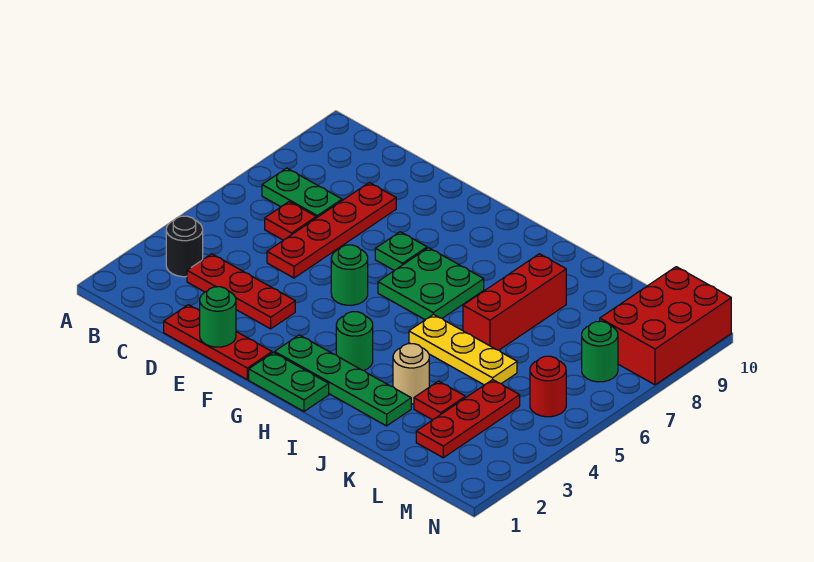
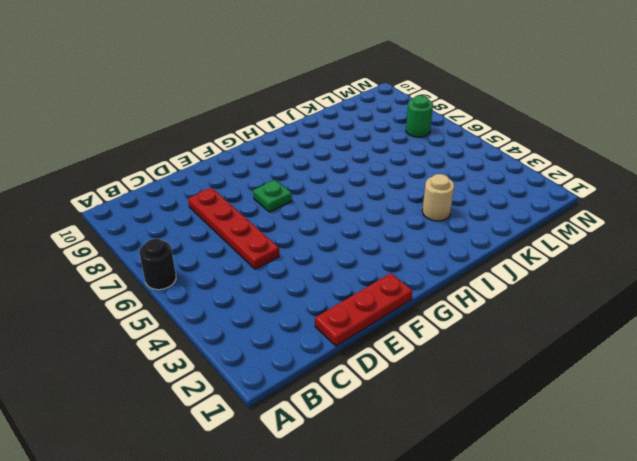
black round brick A6 level 1 -> black round brick B3 level 1
none -> green plate B7:C7 level 1
none -> red plate C3:E3 level 1
none -> red plate C6 level 1

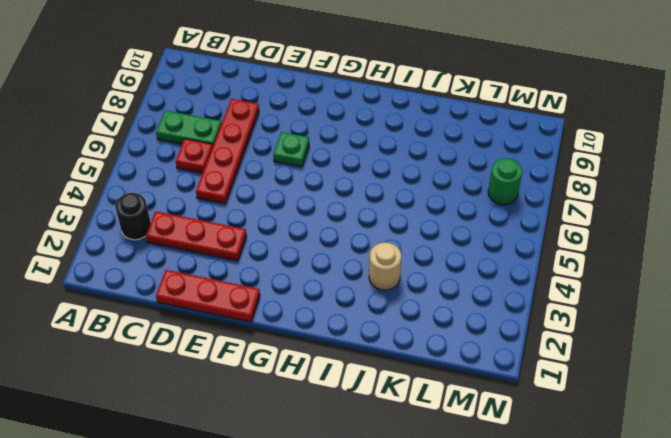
none -> green round brick F5 level 1
none -> green plate G1:H1 level 1
none -> green plate G2:J2 level 1

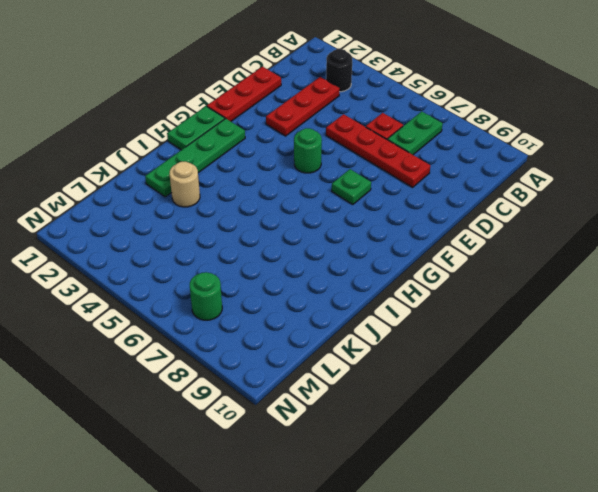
none -> green plate G6:H7 level 1
none -> green round brick H3 level 1
none -> yellow plate I5:K5 level 1

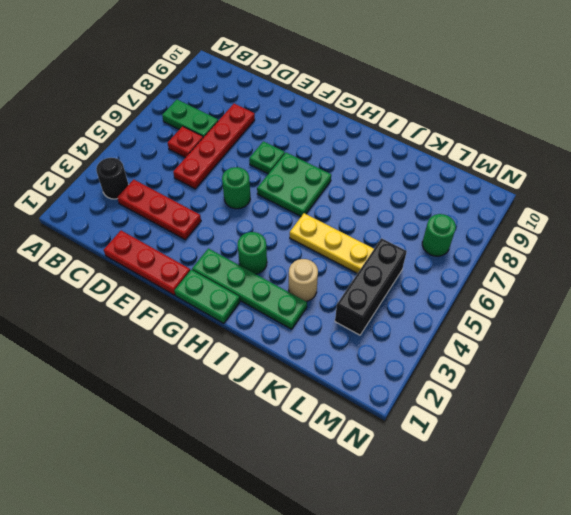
black brick L3:L5 level 1 -> red plate L2:L4 level 1
none -> red brick J6:J8 level 1
none -> red plate K3 level 1
none -> red round brick M5 level 1

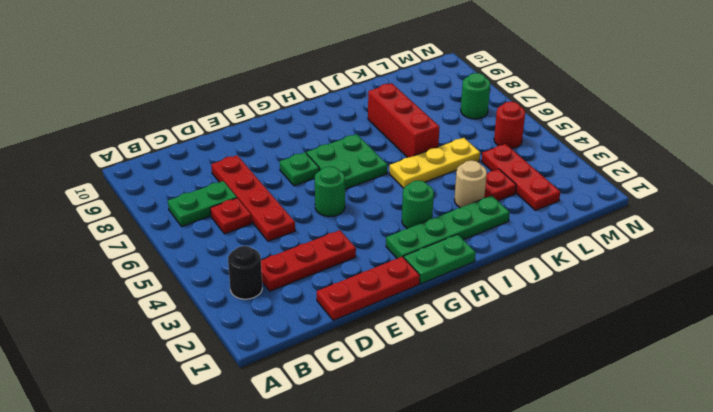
none -> red brick M8:N10 level 1
none -> green round brick E1 level 2

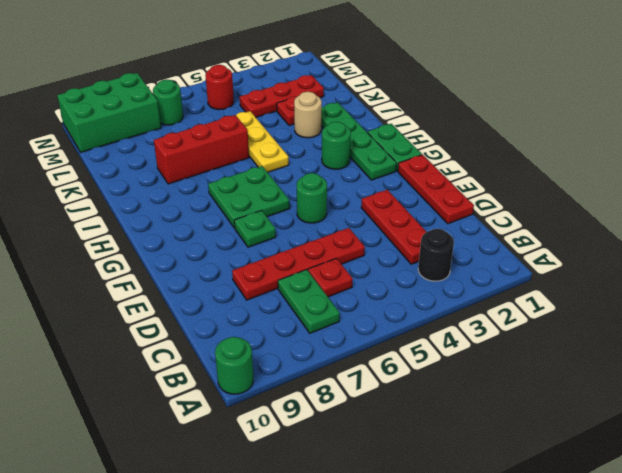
green round brick A10 level 1 -> green round brick E1 level 2
green brick M8:N10 level 1 -> red brick M8:N10 level 1

